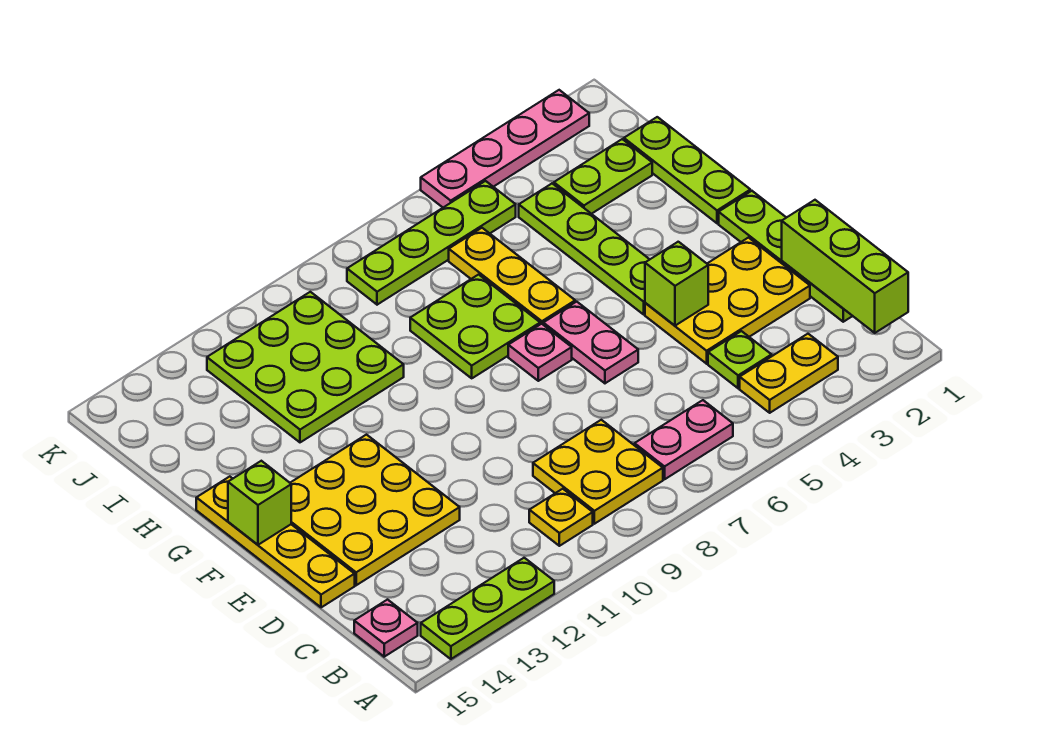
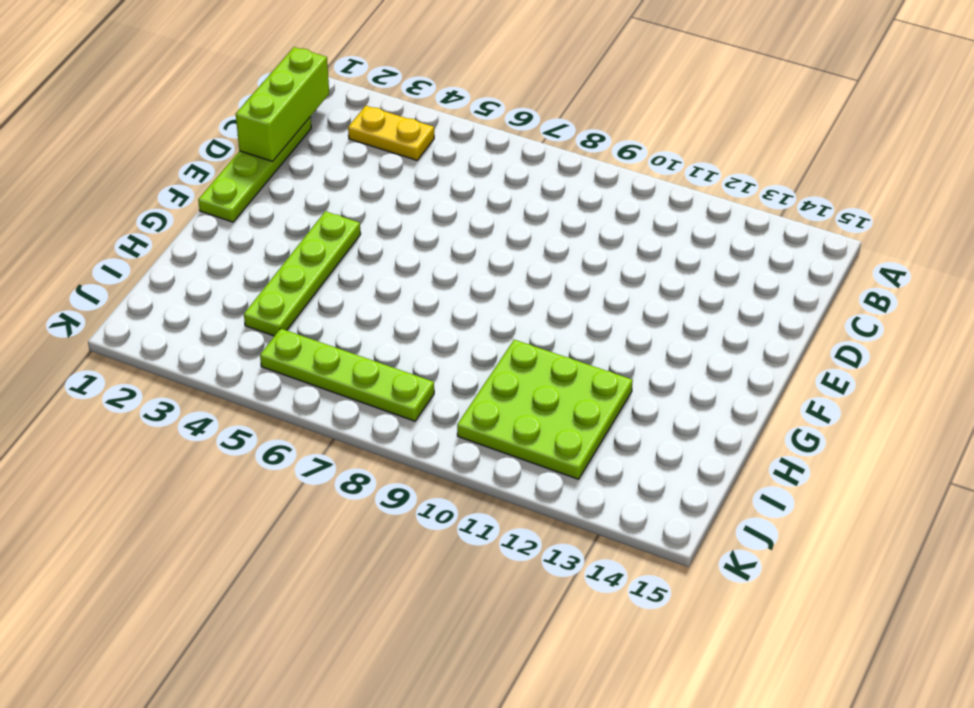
none -> lime plate A12:A14 level 1
none -> pink plate B6:B7 level 1
none -> yellow plate B8:C9 level 1

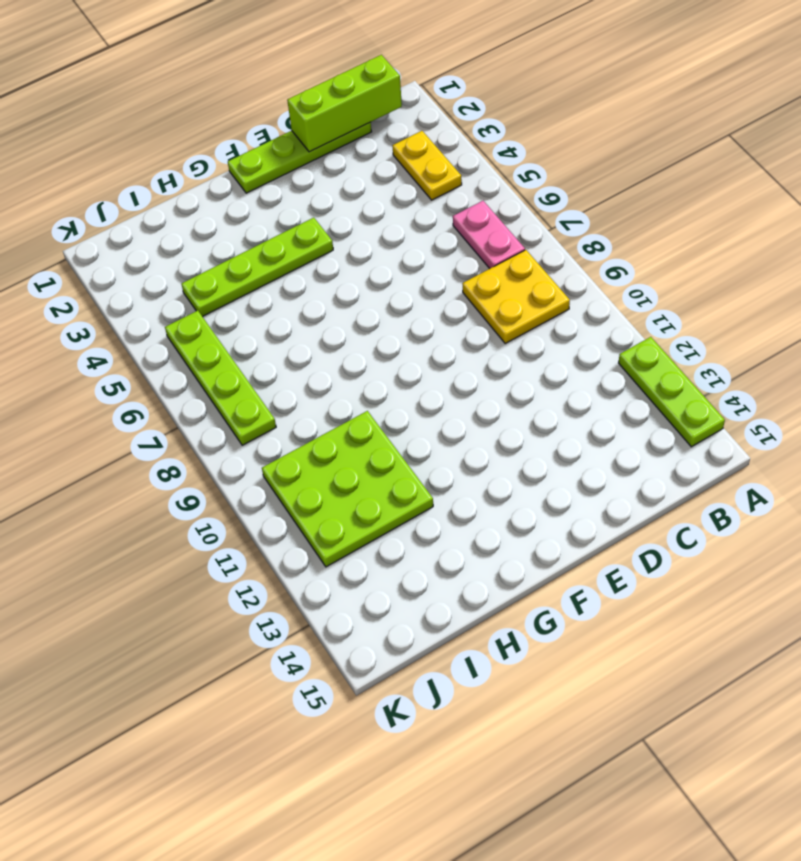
none -> yellow plate B10 level 1
none -> pink plate B15 level 1
none -> lime plate C4 level 1

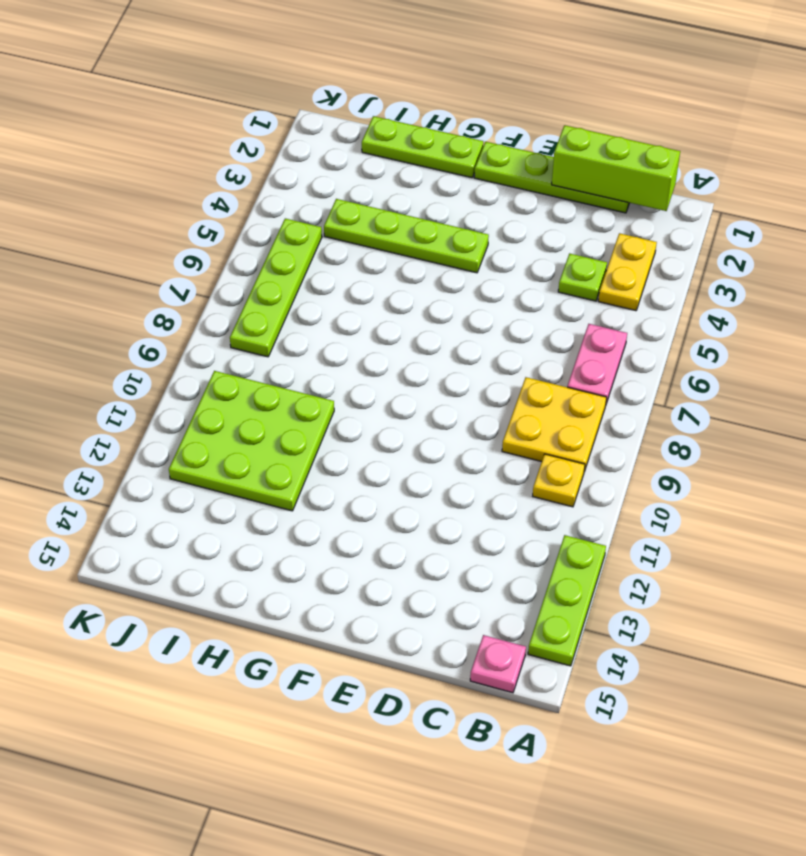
none -> yellow plate D2:E4 level 1
none -> yellow plate D12:F14 level 1
none -> yellow plate D15:G15 level 1

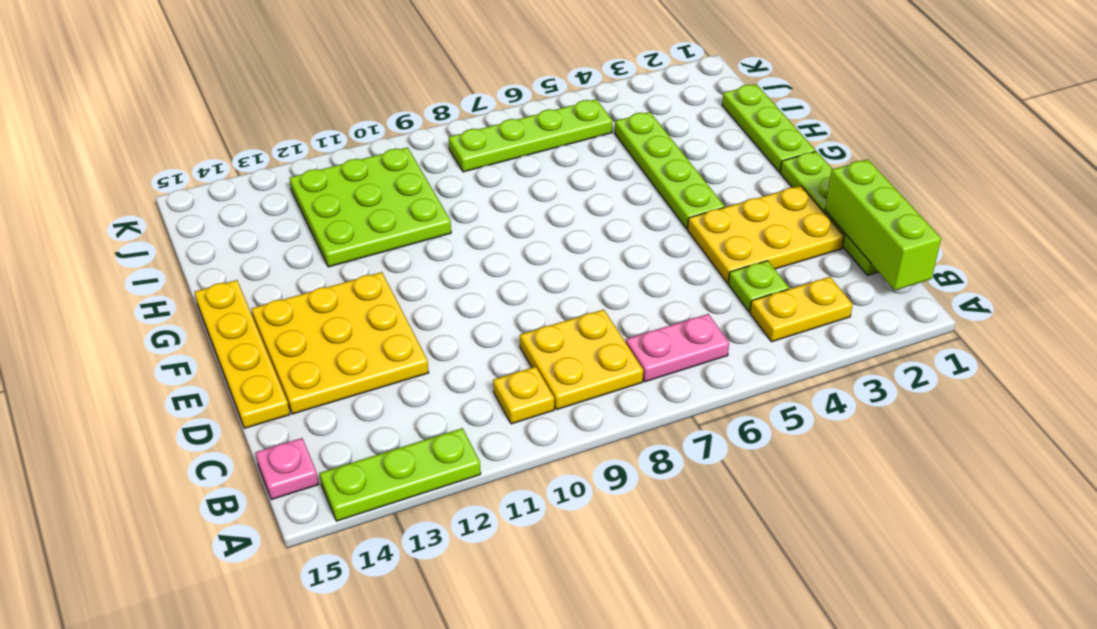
none -> pink plate E6:F6 level 1
none -> pink plate F7 level 1
none -> yellow plate G6:I6 level 1

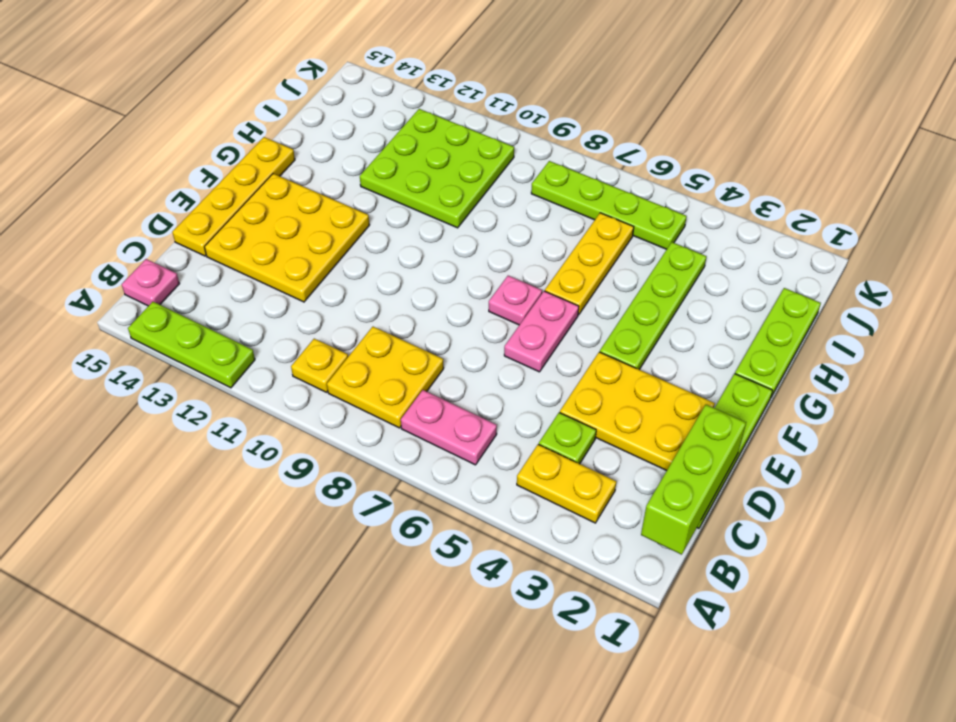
none -> lime plate G7:H8 level 1
none -> lime plate I2:I3 level 1
none -> pink plate K2:K5 level 1

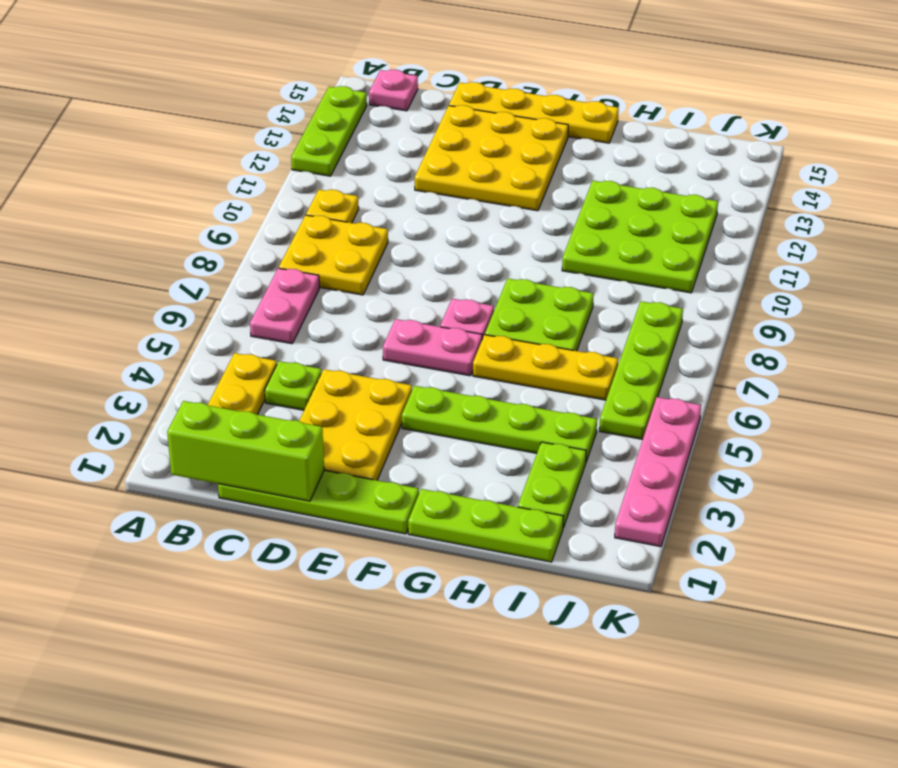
none -> lime brick E4 level 2
none -> lime brick F15 level 2

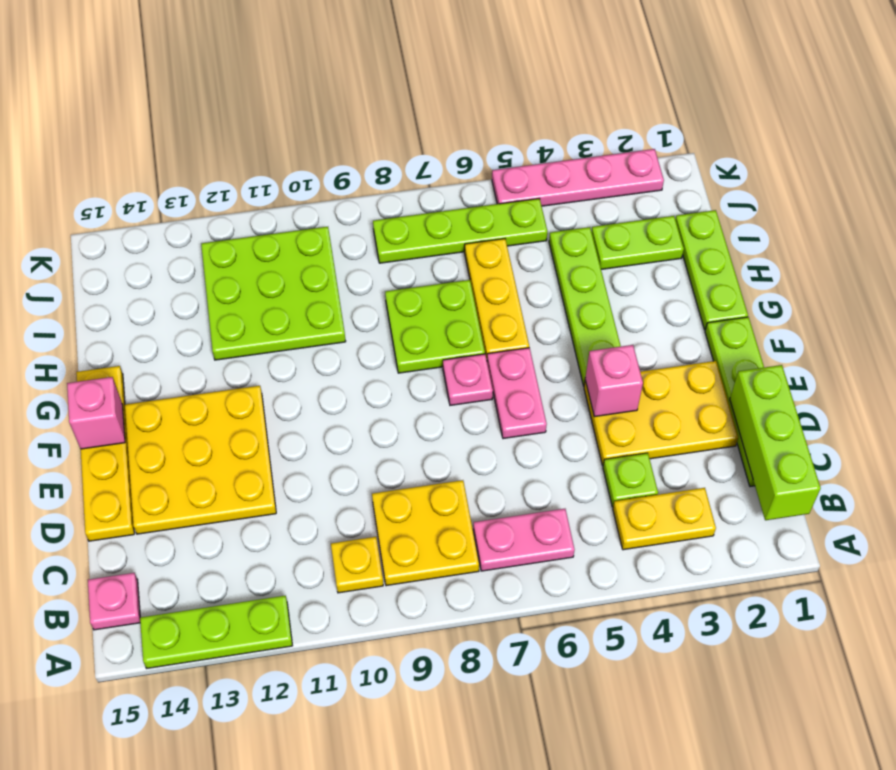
pink brick E4 level 2 -> lime brick E4 level 2
pink brick F15 level 2 -> lime brick F15 level 2

